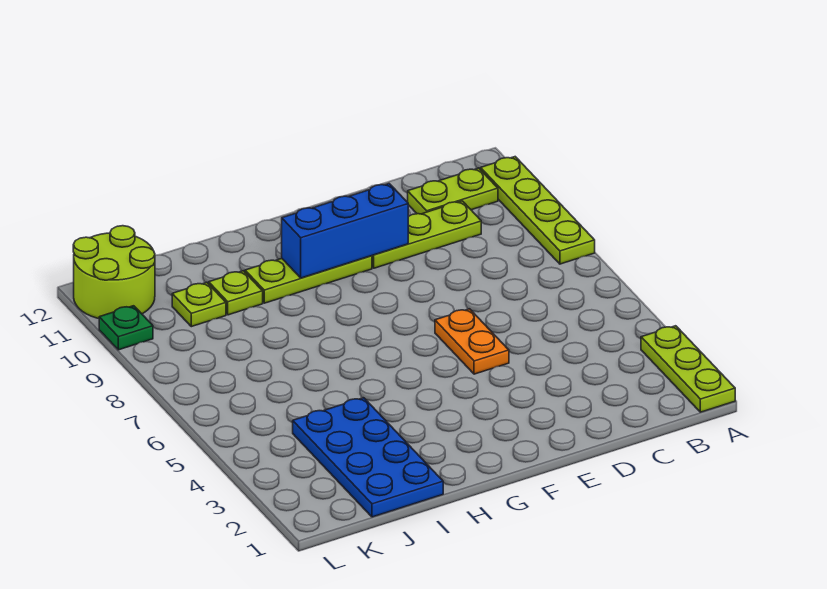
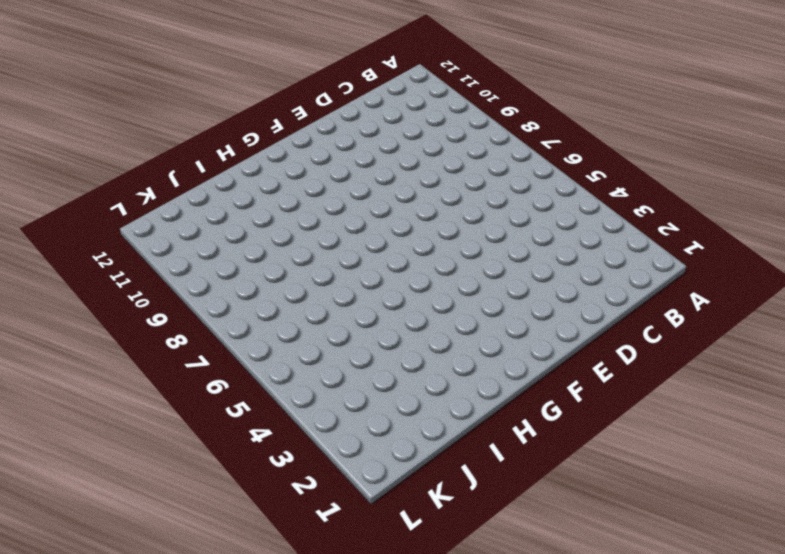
none -> lime plate A1:A3 level 1
none -> lime plate A8:A11 level 1
none -> lime plate B11:C11 level 1

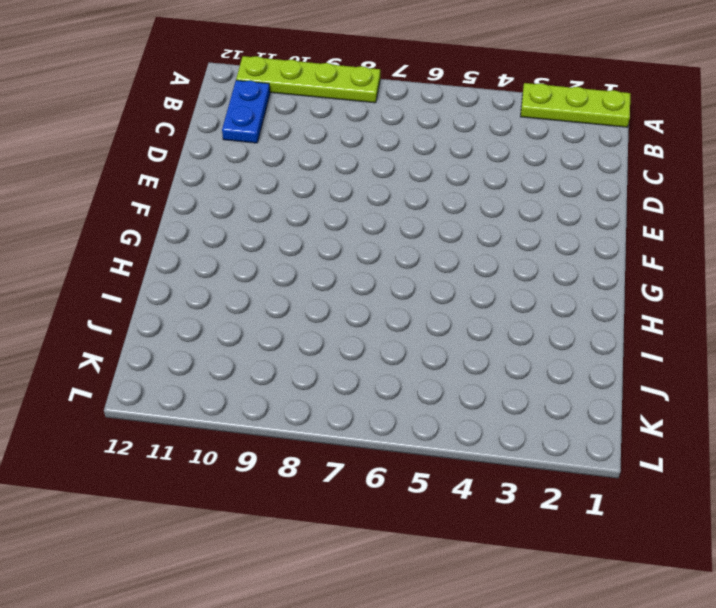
blue plate B11:C11 level 1 -> lime plate B11:C11 level 1
none -> lime plate C10:E10 level 1
none -> orange plate E5:E6 level 1
none -> lime plate F10:H10 level 1

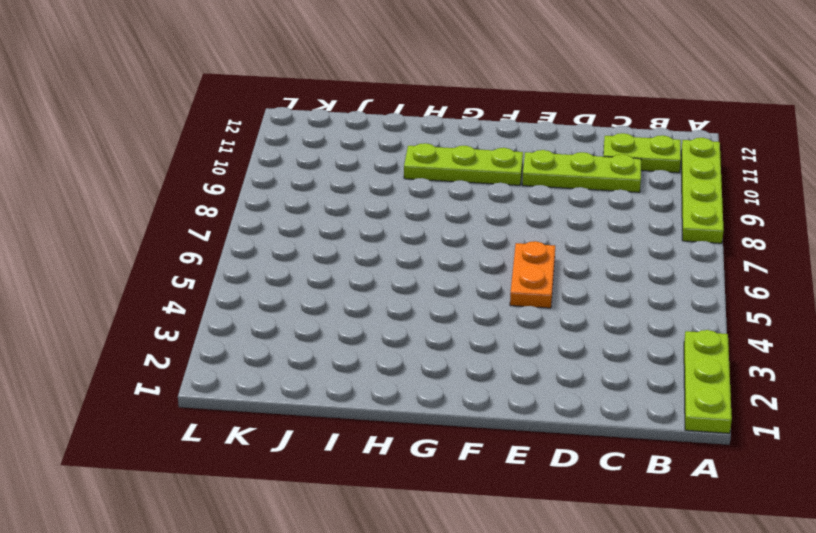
none -> blue plate I1:J4 level 1
none -> lime plate I10 level 1
none -> lime plate J10 level 1

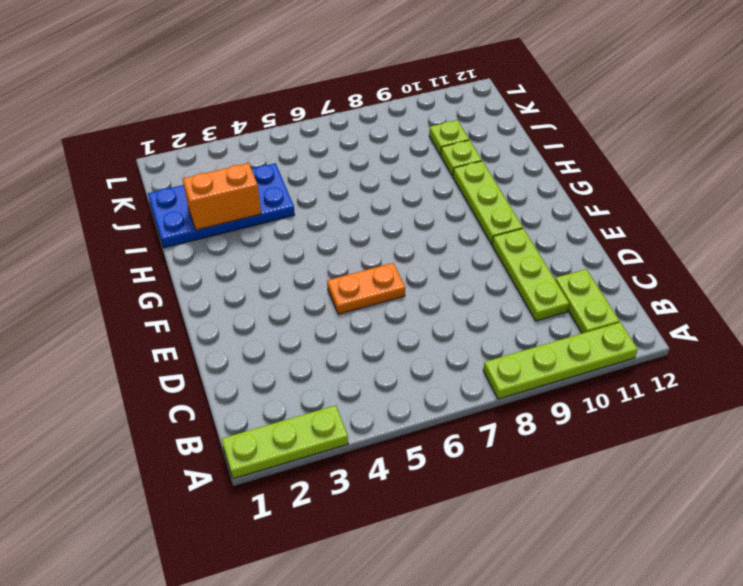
orange brick I2:I3 level 2 -> none
none -> lime round brick K11:L12 level 1
none -> green plate L10 level 1
none -> blue brick E10:G10 level 2

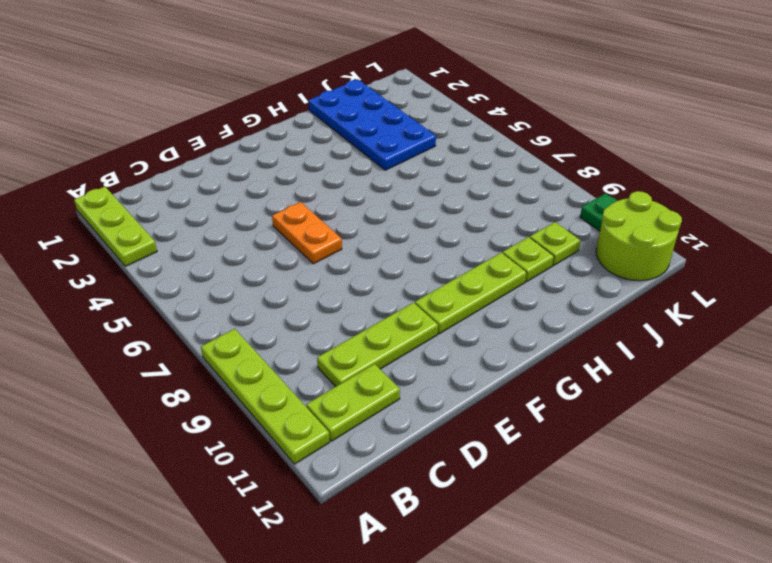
none -> blue brick E10:G10 level 2

